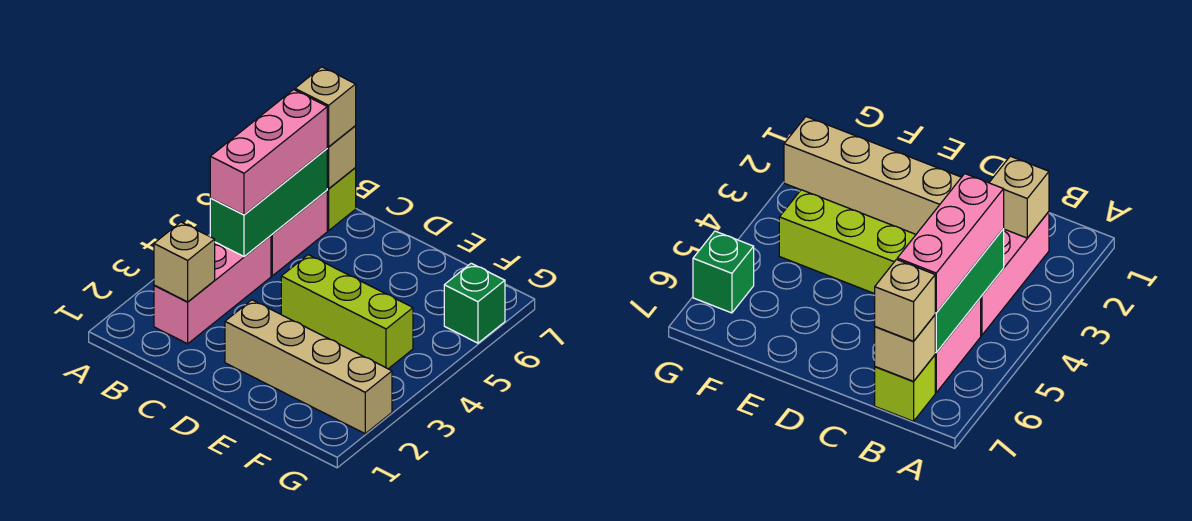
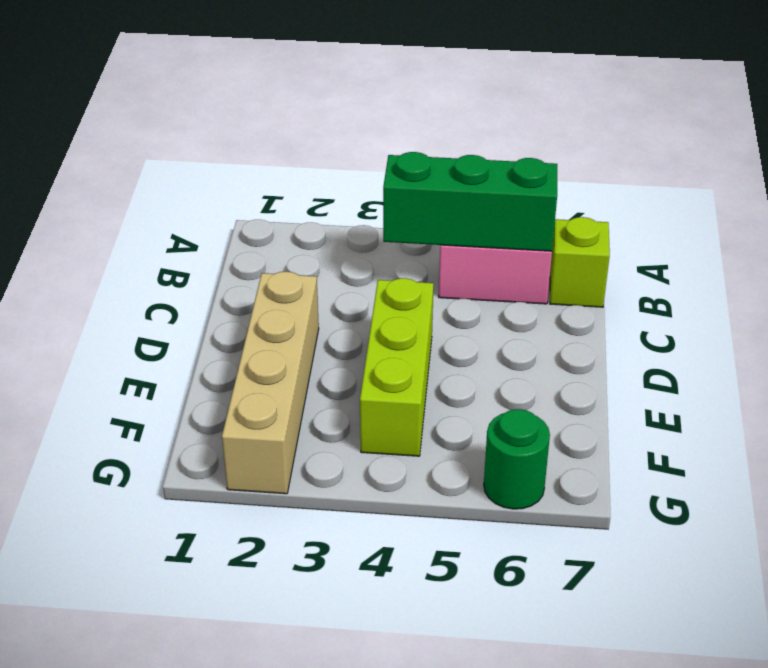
green round brick G6 level 1 -> green brick G6 level 1
none -> pink brick B2:B4 level 1
none -> tan brick B2 level 2

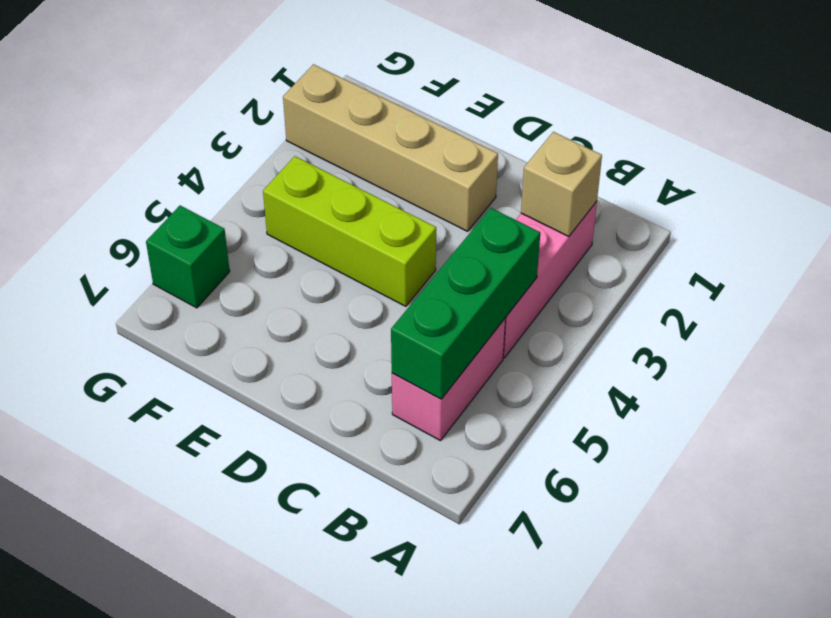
none -> lime brick B7 level 1
none -> tan brick B7 level 2

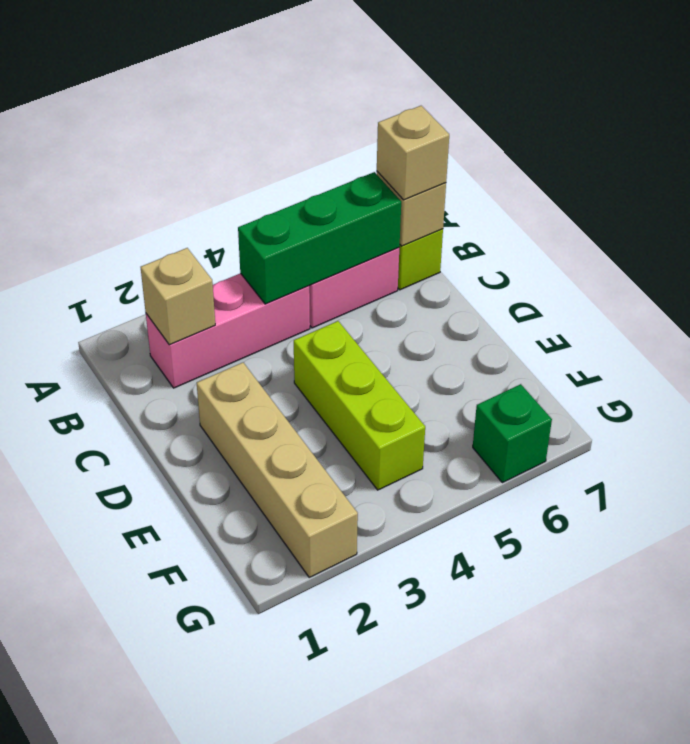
none -> pink brick B4:B6 level 3

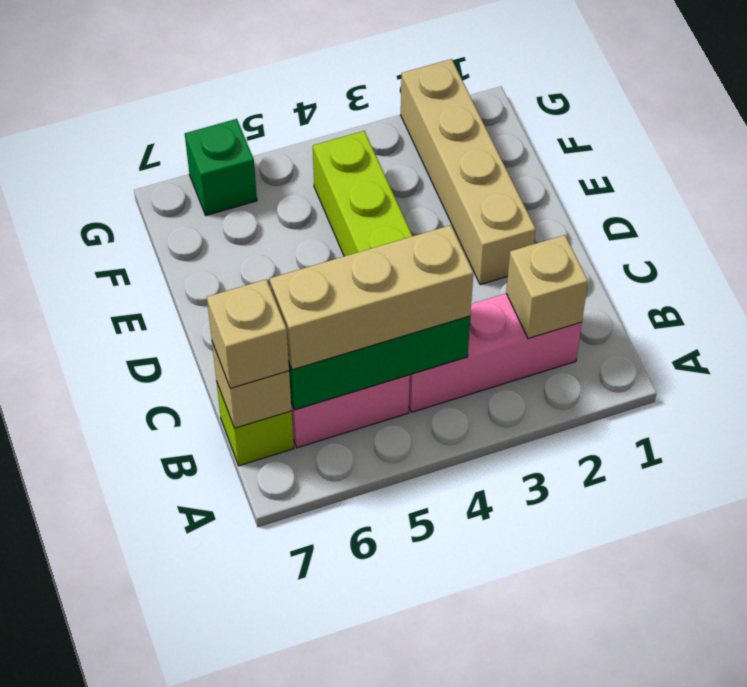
tan brick B4:B6 level 3 -> pink brick B4:B6 level 3

